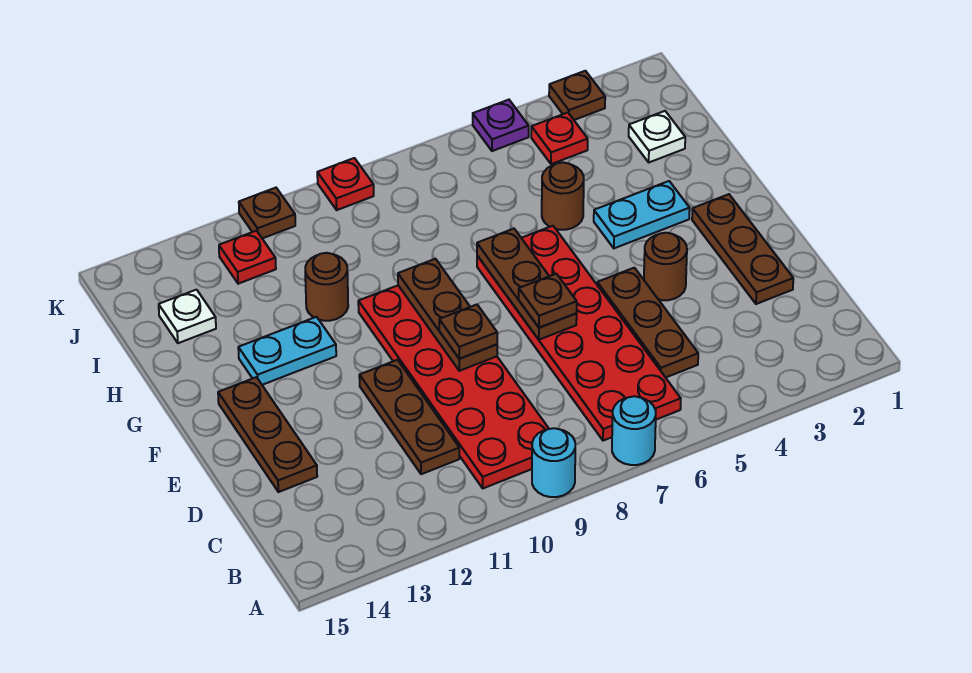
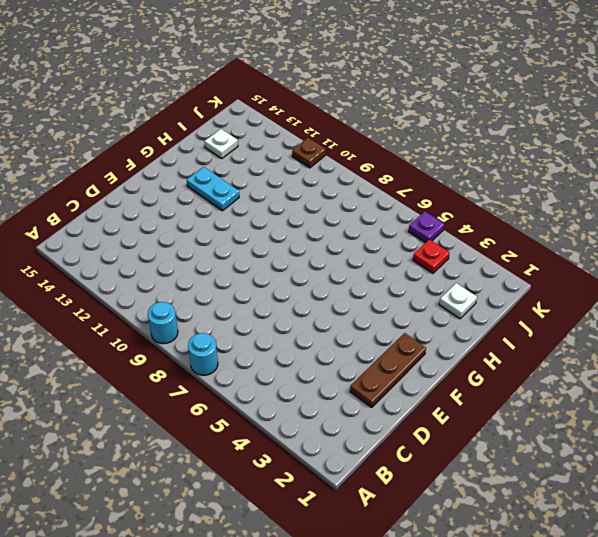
none -> red plate B6:G7 level 1
none -> red plate B9:G10 level 1
none -> brown plate C5:E5 level 1

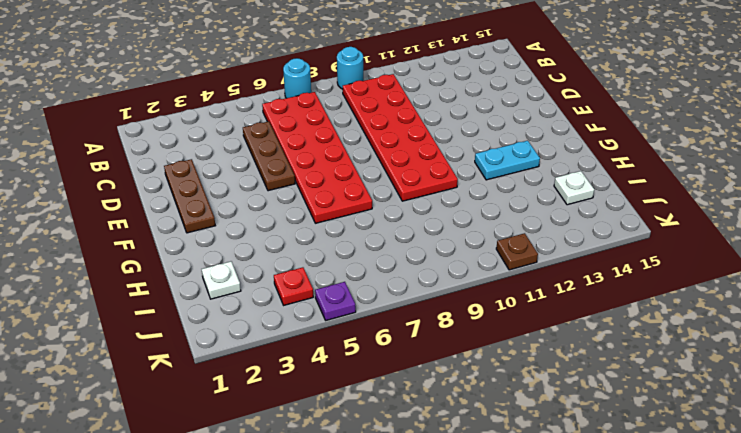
none -> brown plate C11:E11 level 1
none -> brown plate D14:F14 level 1
none -> brown round brick E4 level 1

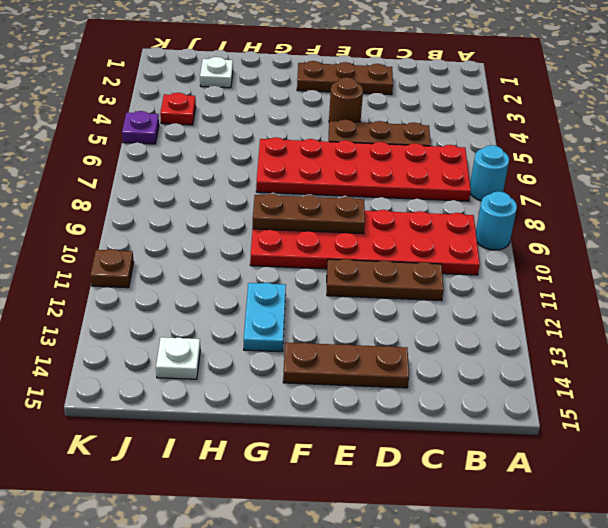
none -> cyan plate G3:G4 level 1
none -> brown round brick H5 level 1
none -> brown round brick H11 level 1

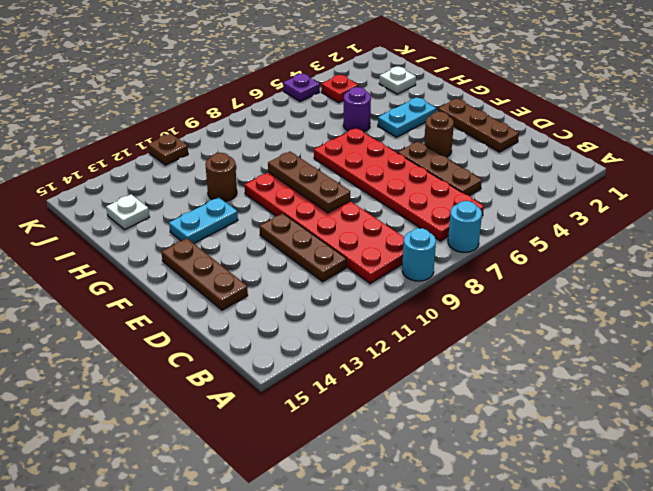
purple round brick H5 level 1 -> brown round brick H5 level 1
none -> red plate J12 level 1
none -> brown plate K3 level 1
none -> red plate K9 level 1

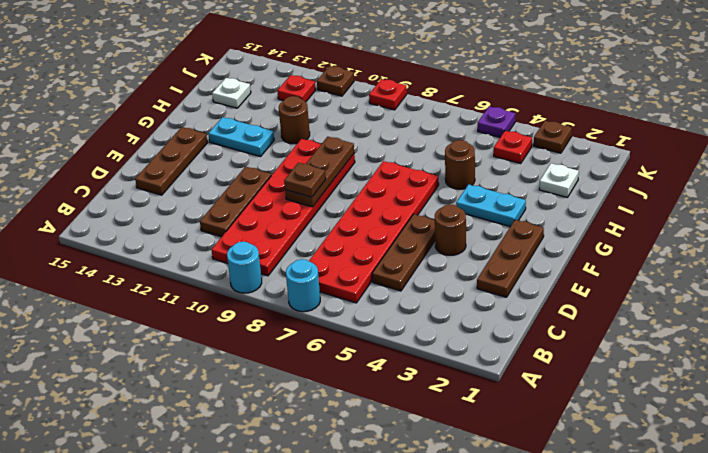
none -> brown plate E7:G7 level 2
none -> brown plate E7 level 3

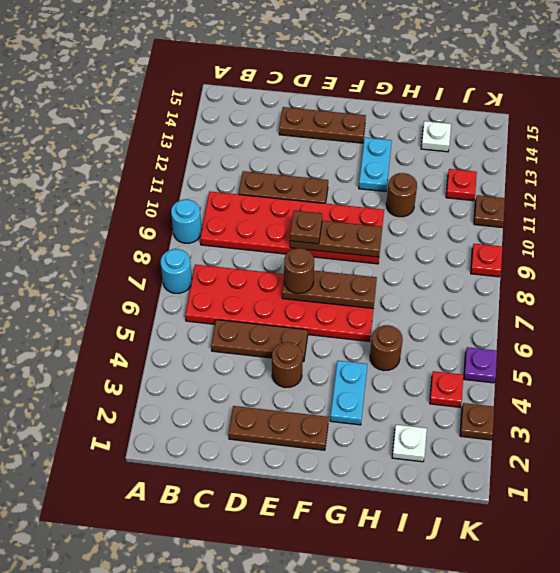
brown round brick E7 level 3 -> brown plate E7 level 3

